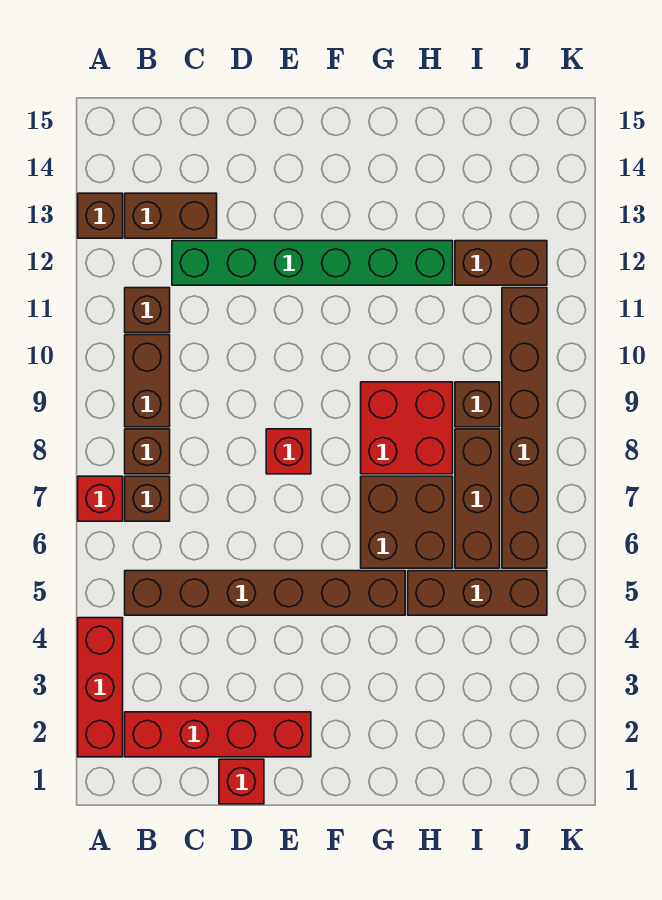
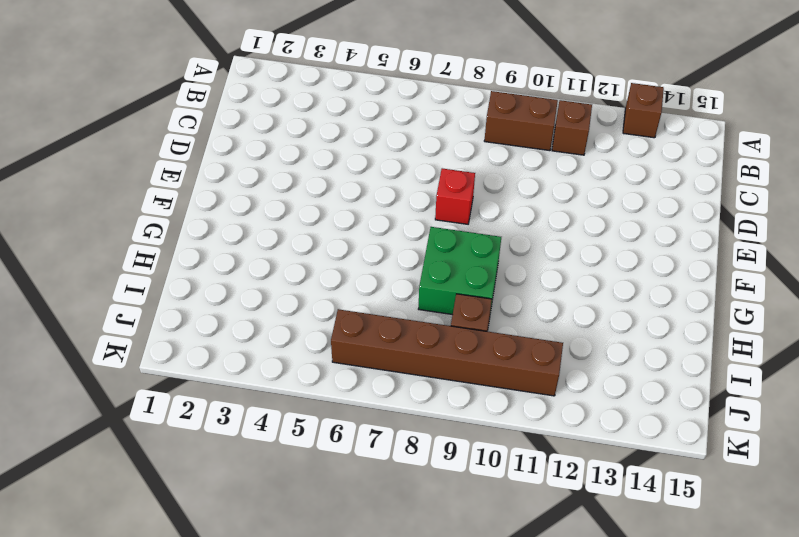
green brick G8:H9 level 1 -> red brick G8:H9 level 1
none -> red brick A2:A4 level 1
none -> red brick A7 level 1
none -> red brick B2:E2 level 1

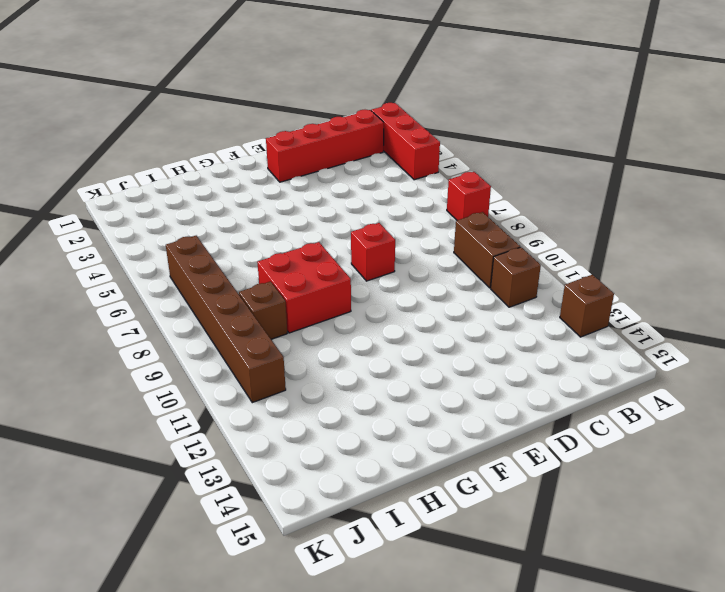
none -> brown brick B5:G5 level 1
none -> brown brick B7 level 1
none -> brown brick B8 level 1

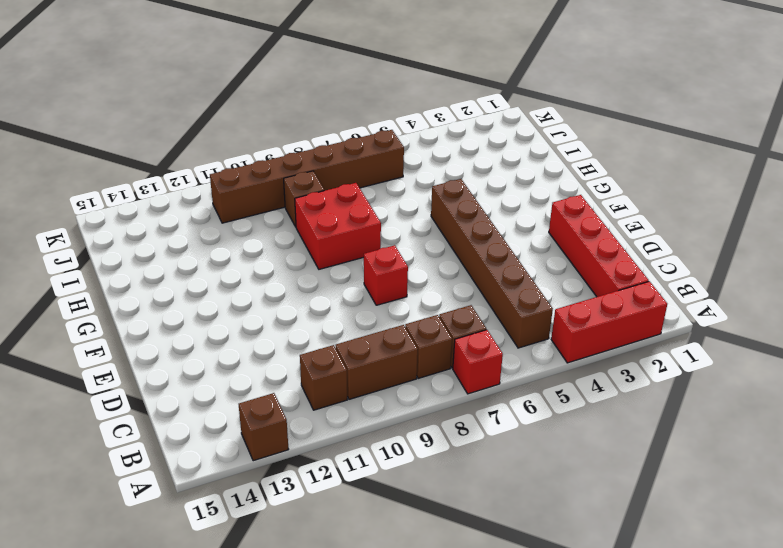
none -> brown brick B13:C13 level 1
none -> green brick C12:H12 level 1
none -> red brick D1 level 1

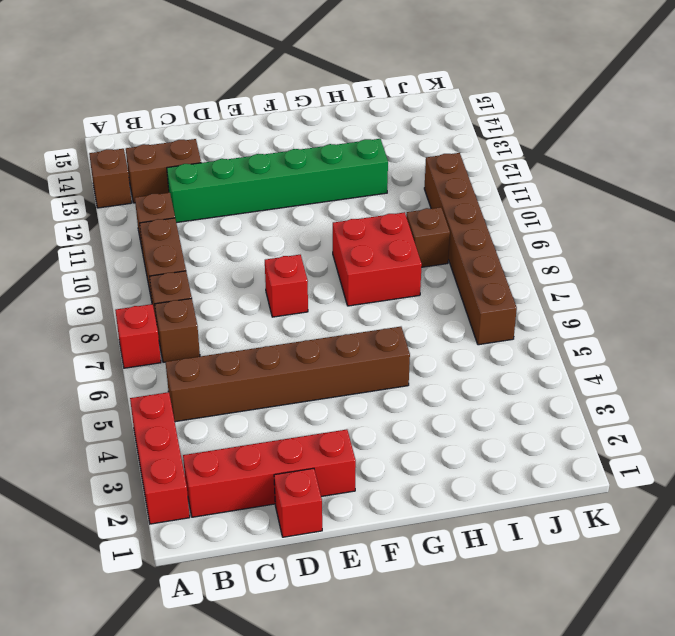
none -> brown brick G6:H7 level 1
none -> brown brick H5:J5 level 1
none -> brown brick I6:I8 level 1

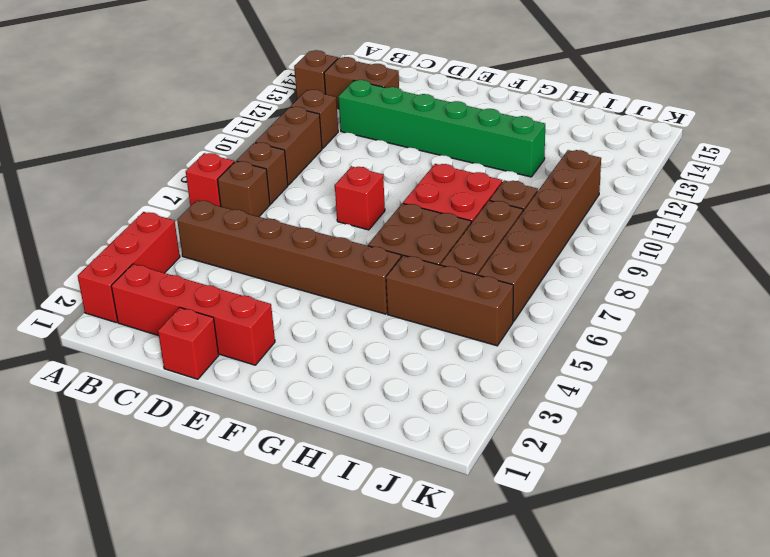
none -> brown brick I12:J12 level 1

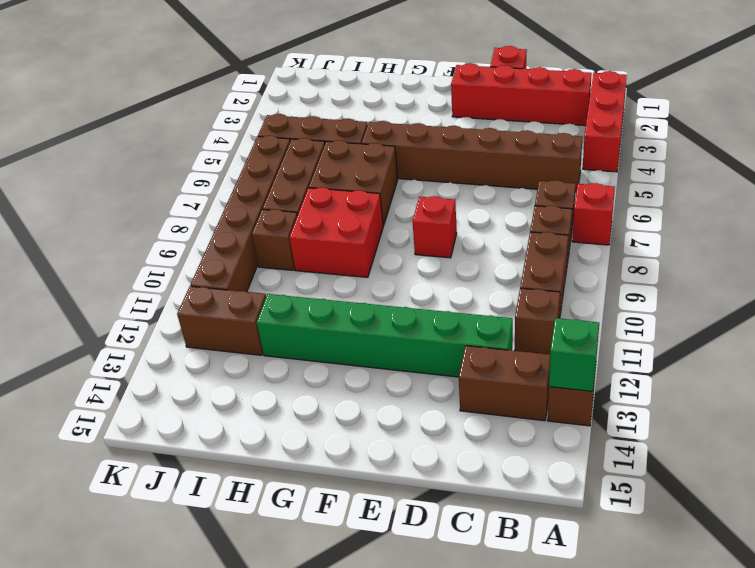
green brick A13 level 2 -> none

